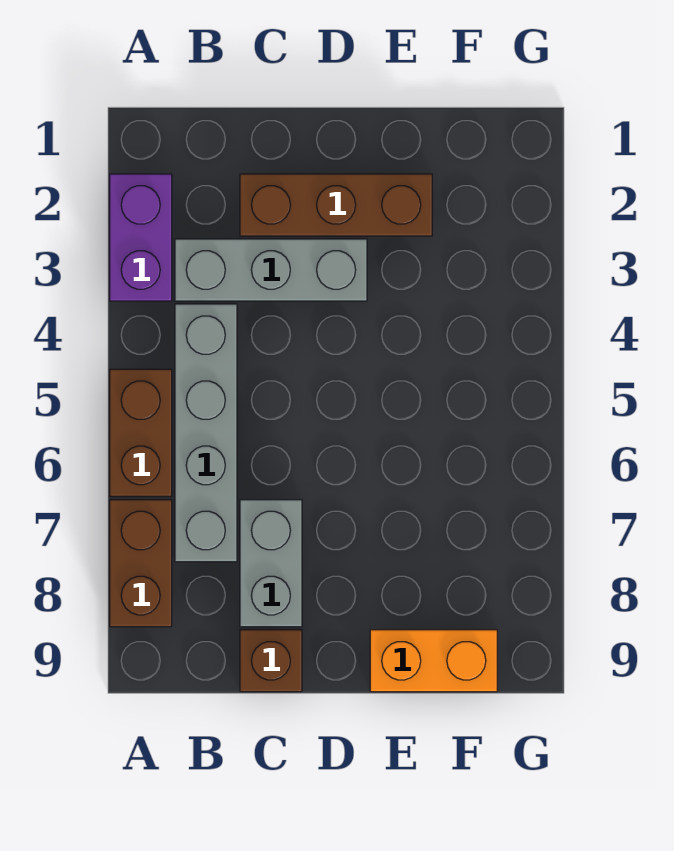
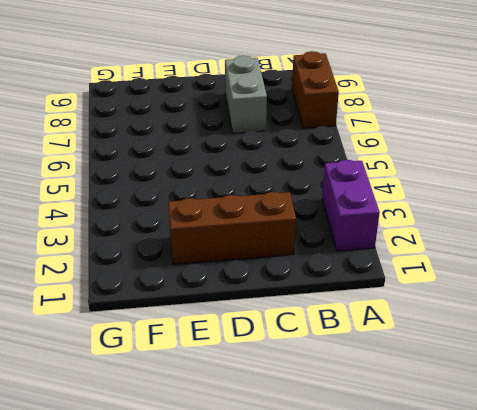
none -> brown brick A5:A6 level 1
none -> grey brick B3:D3 level 1

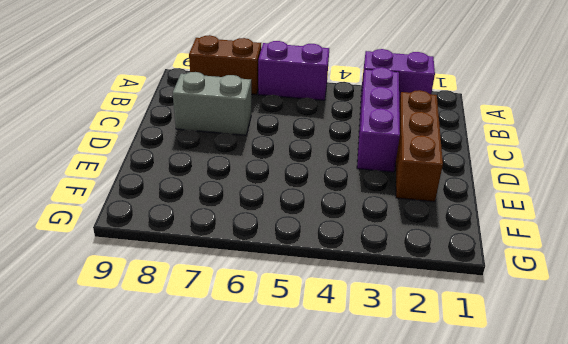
purple brick A5:A6 level 1 -> brown brick A5:A6 level 1
purple brick B3:D3 level 1 -> grey brick B3:D3 level 1
none -> grey brick B4:B7 level 1
none -> brown brick C9 level 1

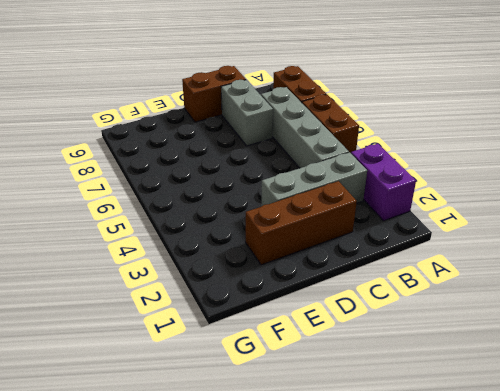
brown brick C9:D9 level 1 -> brown brick C9 level 1
none -> orange brick E9:F9 level 1

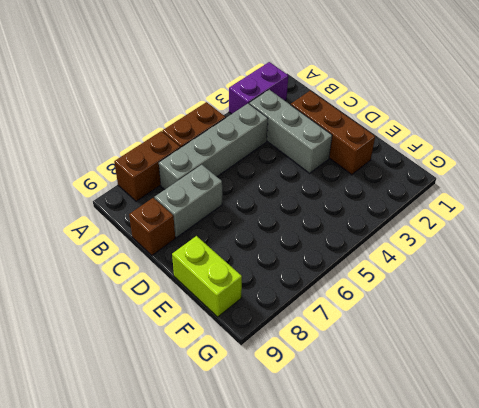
lime brick E9:F9 level 1 -> orange brick E9:F9 level 1

